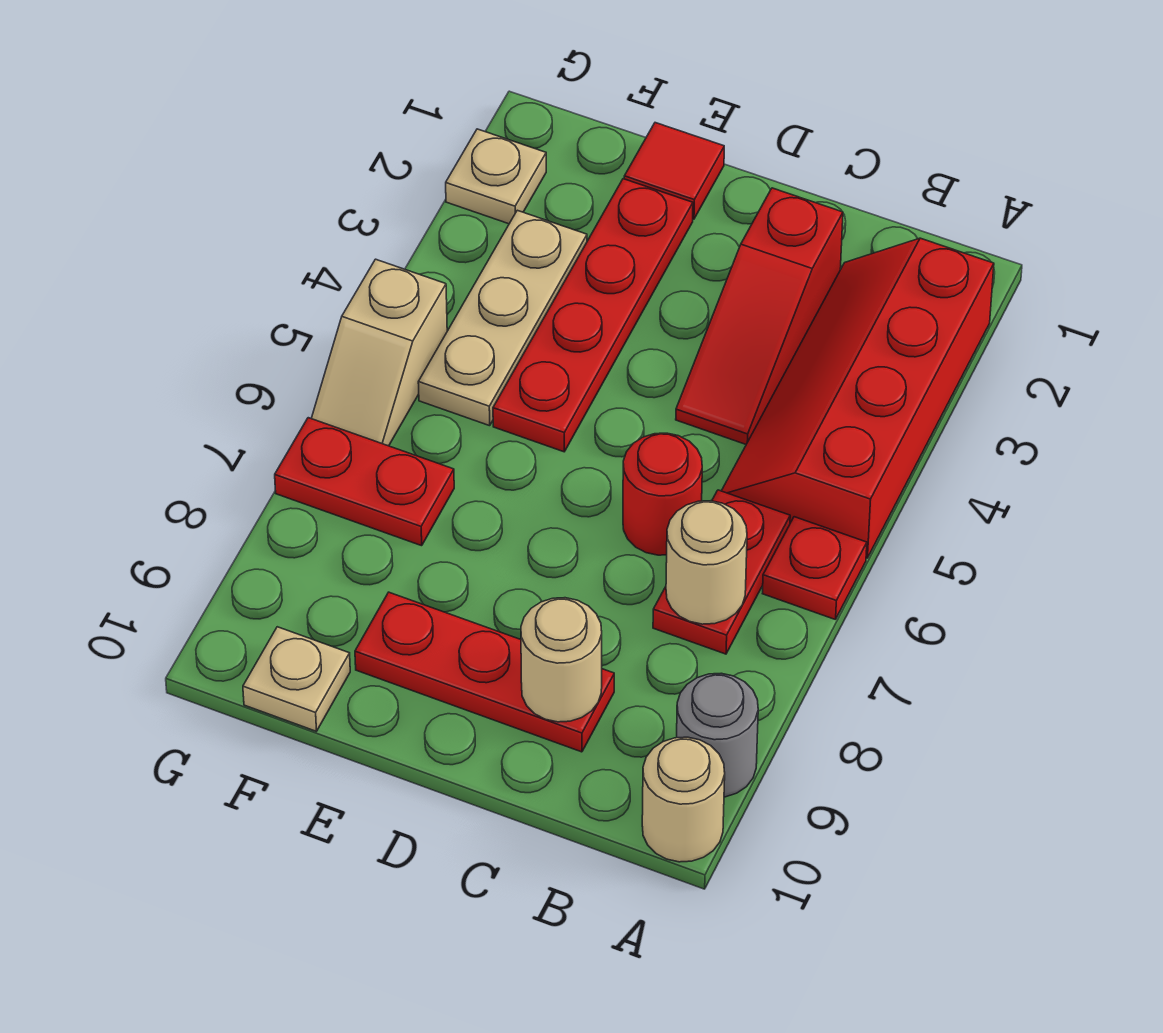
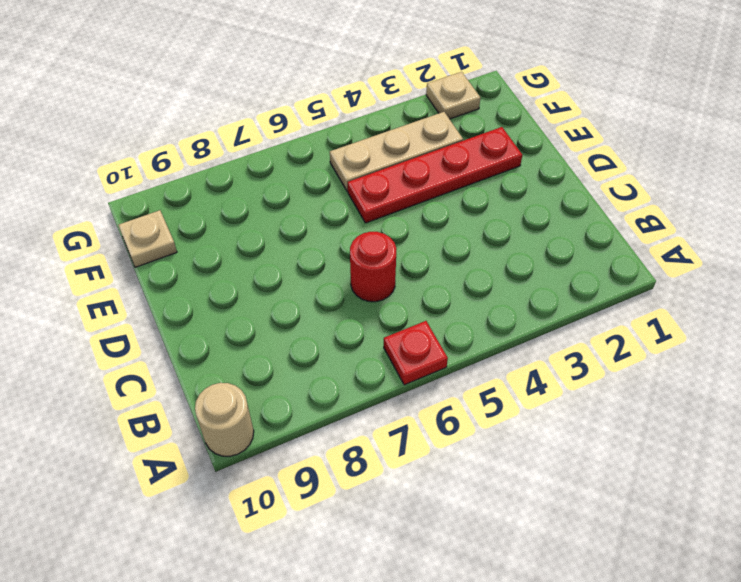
none -> red slope A2:B5 level 1 top A
none -> grey round brick A9 level 1
none -> red plate B6:B7 level 1

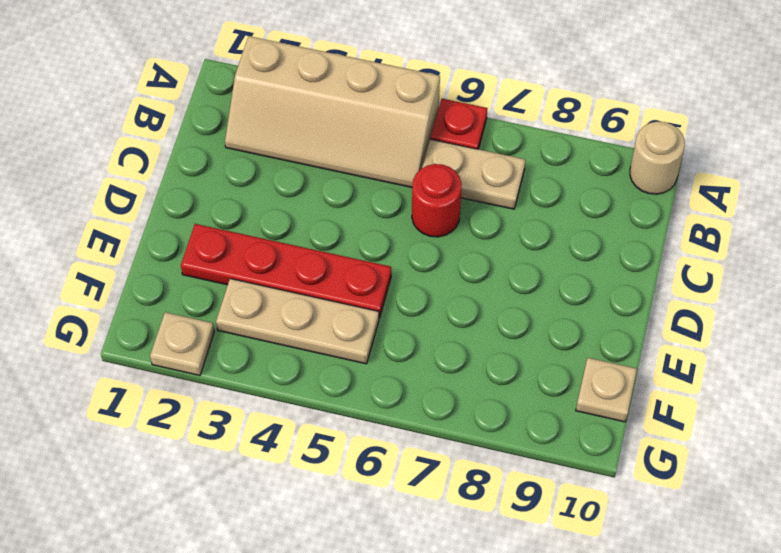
tan slope A2:B5 level 1 top A -> red slope A2:B5 level 1 top A
tan plate B6:B7 level 1 -> red plate B6:B7 level 1
none -> grey round brick A9 level 1
none -> red slope C2:C4 level 1 top 2
none -> red plate C9:E9 level 1

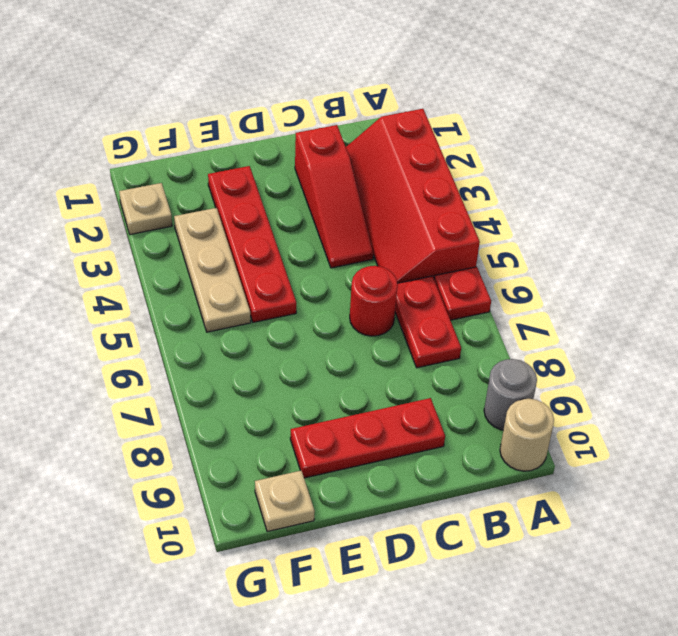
none -> red tile E1 level 1
none -> red plate F7:G7 level 1
none -> tan slope G5:G6 level 1 top 5

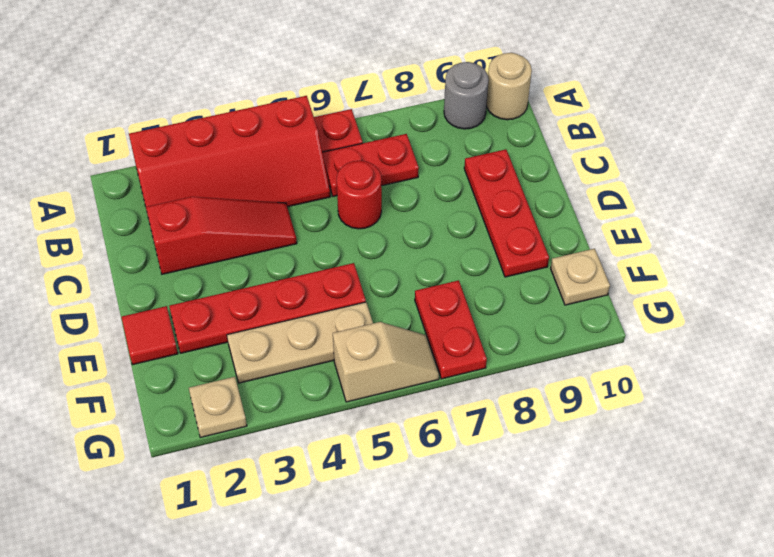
none -> tan round brick B7 level 2
none -> tan round brick C9 level 2

